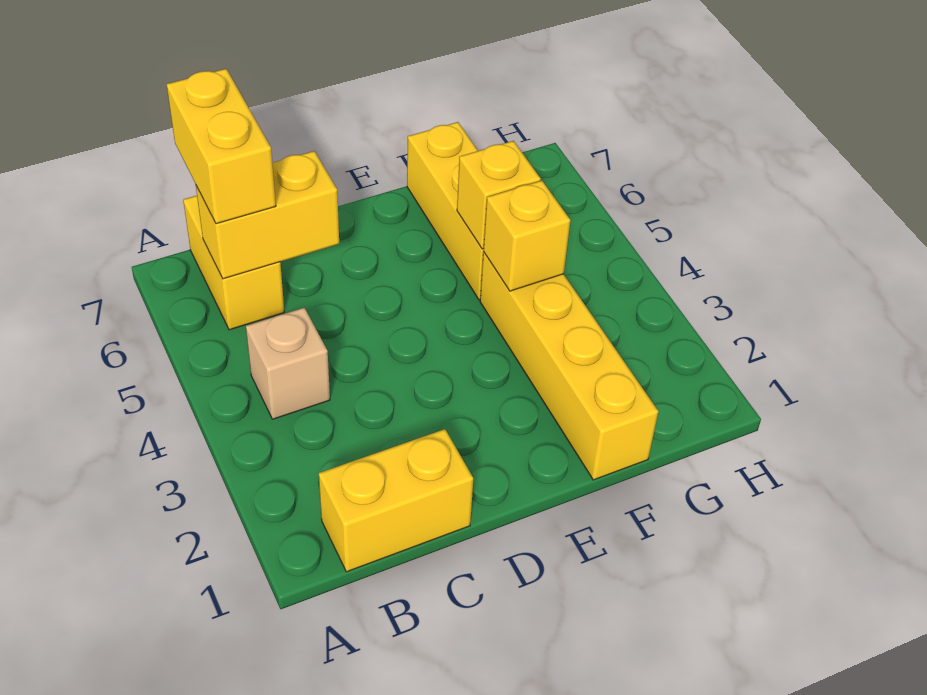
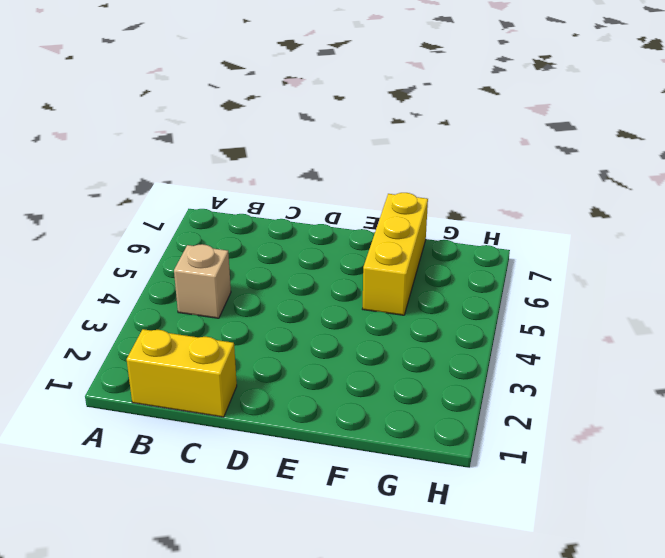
none -> yellow brick B6:B7 level 1
none -> yellow brick F1:F4 level 1

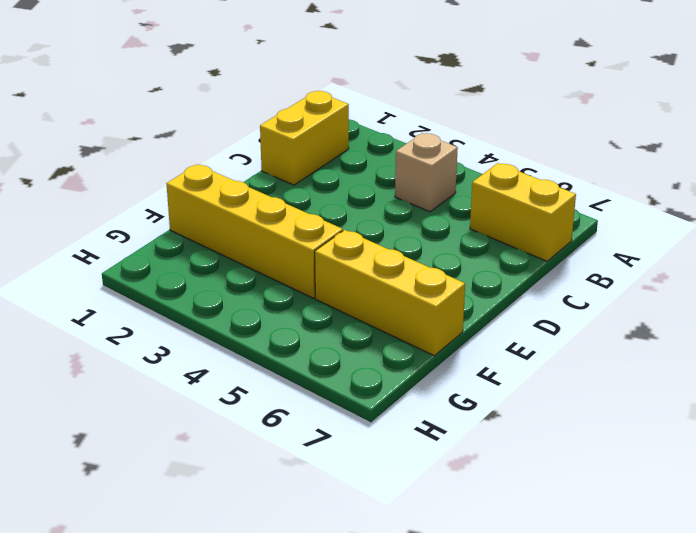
none -> yellow brick B6:C6 level 2
none -> yellow brick F4 level 2

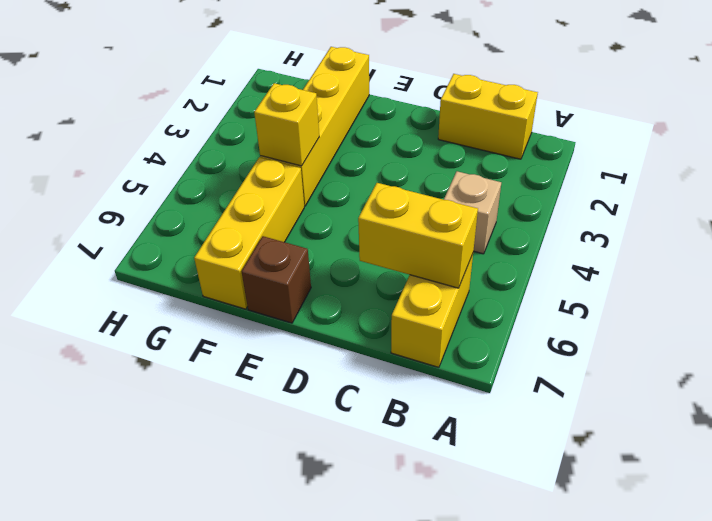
brown brick E7 level 1 -> none
none -> yellow brick F5 level 2
none -> yellow brick B6:B7 level 3

